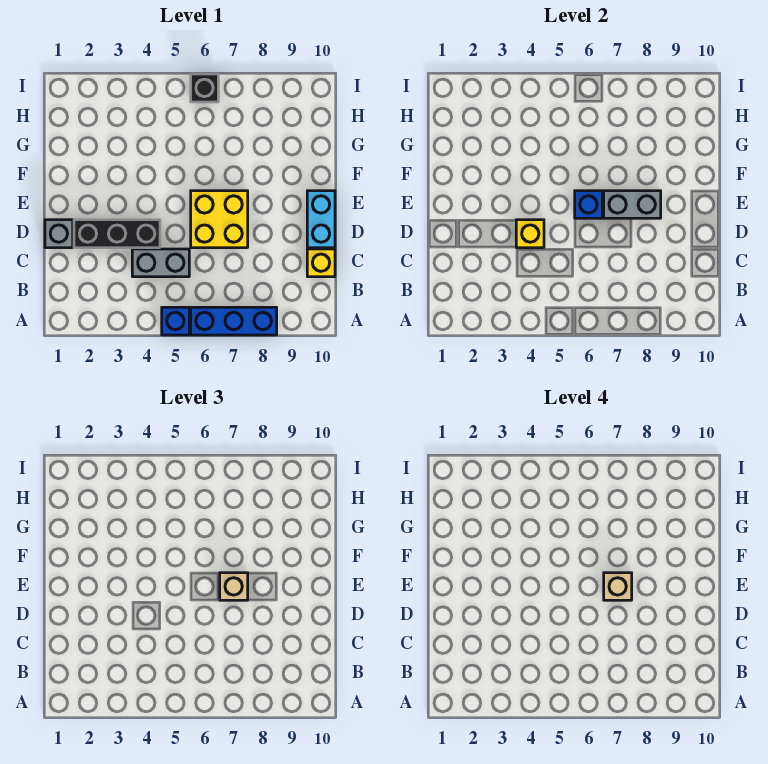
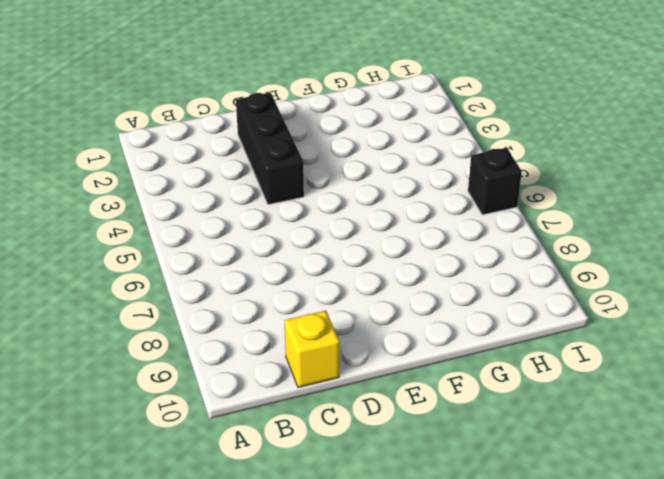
none -> blue brick A5 level 1
none -> blue brick A6:A8 level 1
none -> grey brick C4:C5 level 1

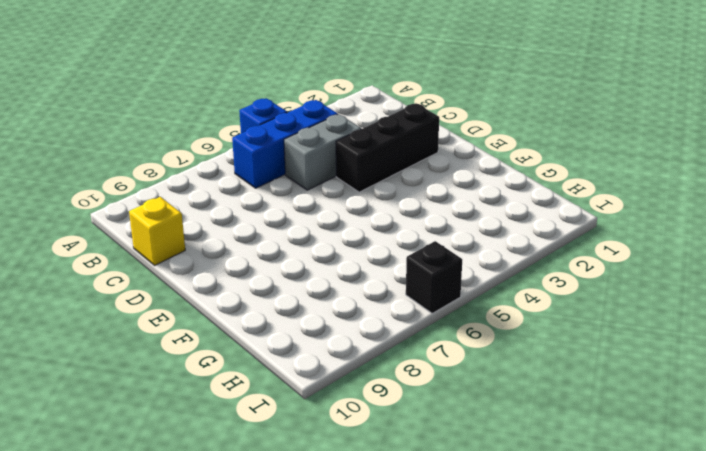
blue brick B4:B6 level 1 -> blue brick A6:A8 level 1
none -> grey brick D1 level 1
none -> yellow brick D6:E7 level 1
none -> cyan brick D10:E10 level 1

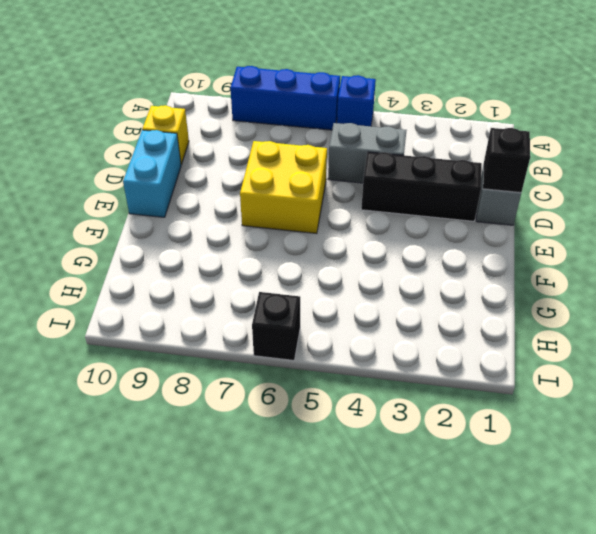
black brick D1 level 2 -> none
none -> yellow brick D4 level 2
none -> blue brick E6 level 2
none -> grey brick E7:E8 level 2

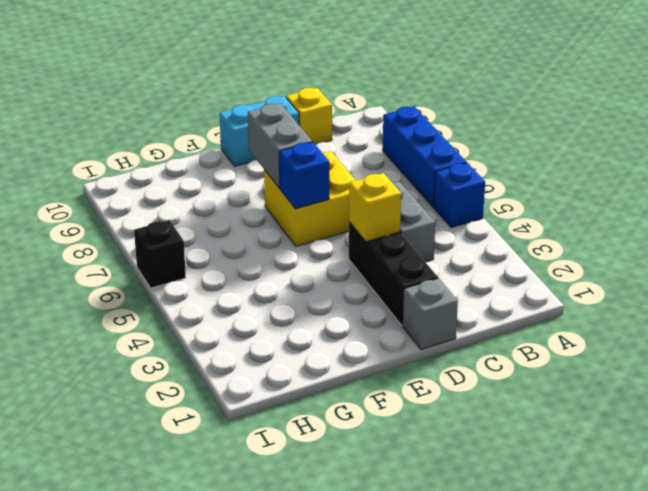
none -> tan brick E7 level 3
none -> tan brick E7 level 4

